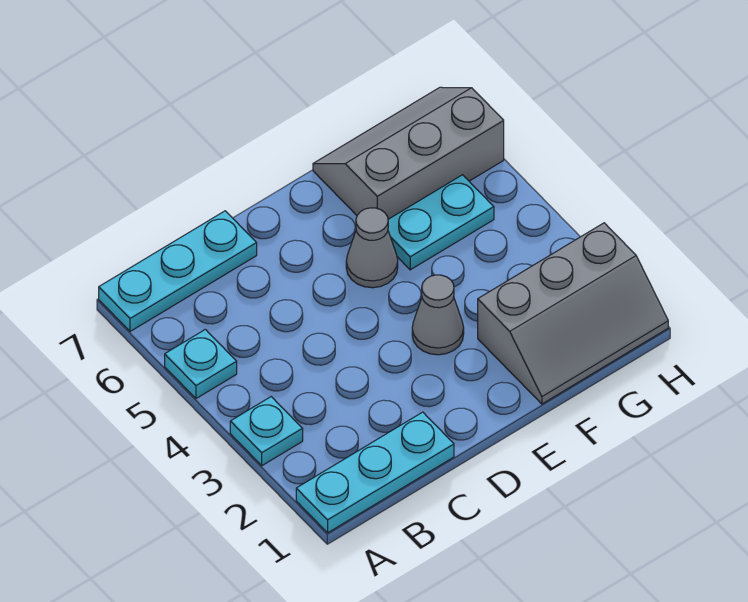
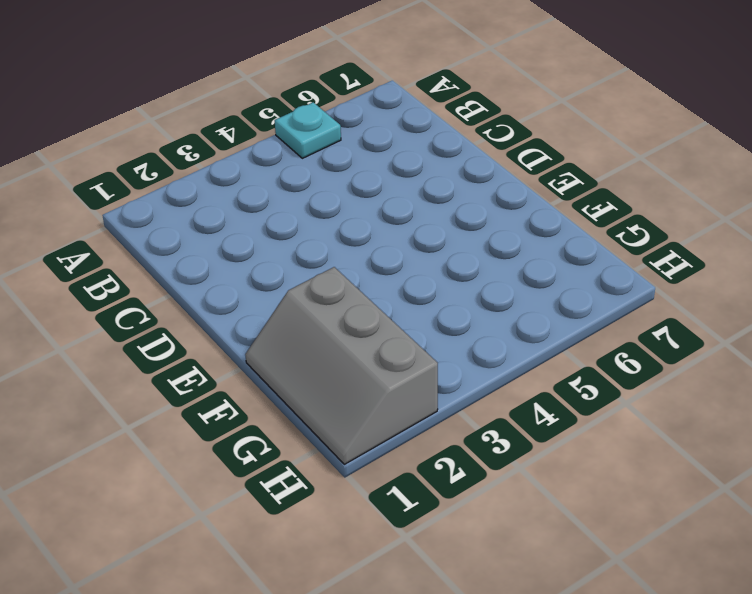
none -> cyan plate A1:C1 level 1
none -> cyan plate A3 level 1

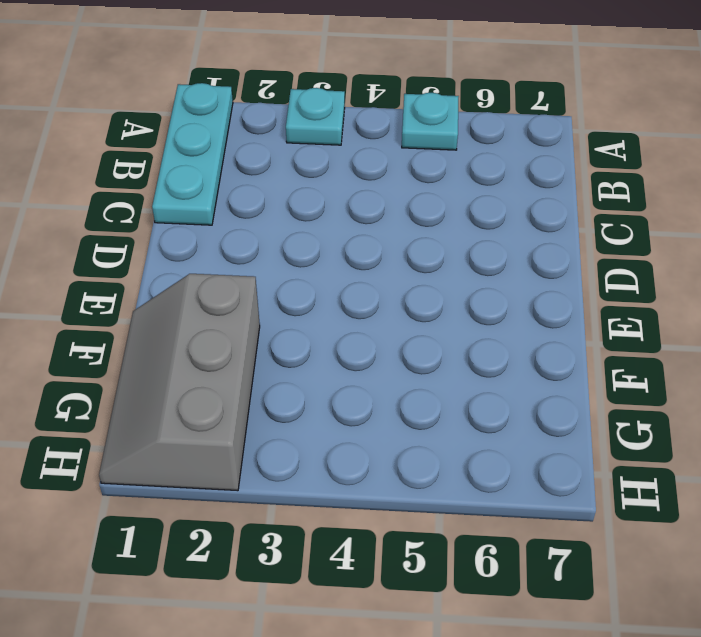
none -> cyan plate A7:C7 level 1
none -> grey cone E3 level 1

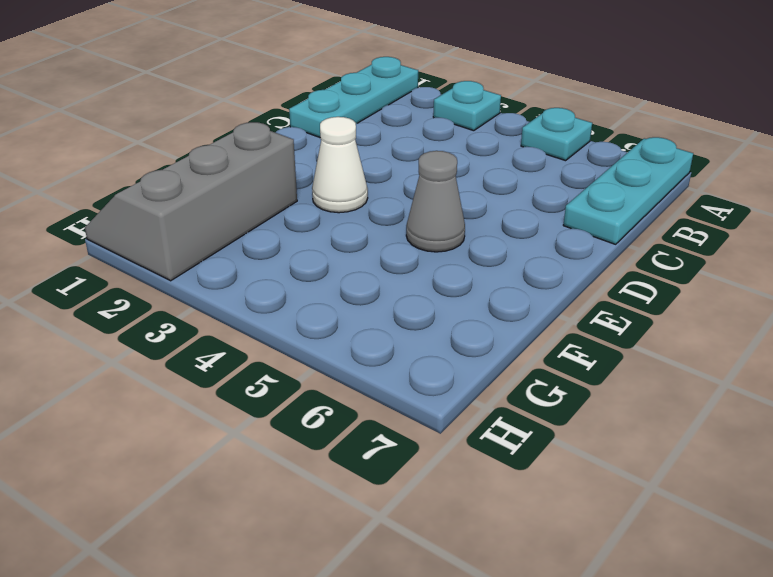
white cone E3 level 1 -> grey cone E3 level 1
none -> cyan plate F5:G5 level 1
none -> grey slope F6:H7 level 1 top 6

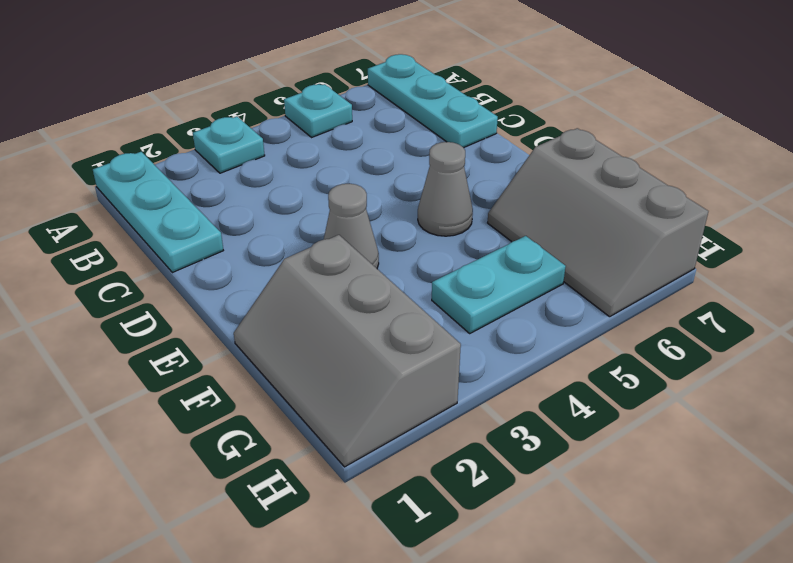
grey slope F6:H7 level 1 top 7 -> grey slope F6:H7 level 1 top 6
cyan plate G4:G5 level 1 -> cyan plate F5:G5 level 1

